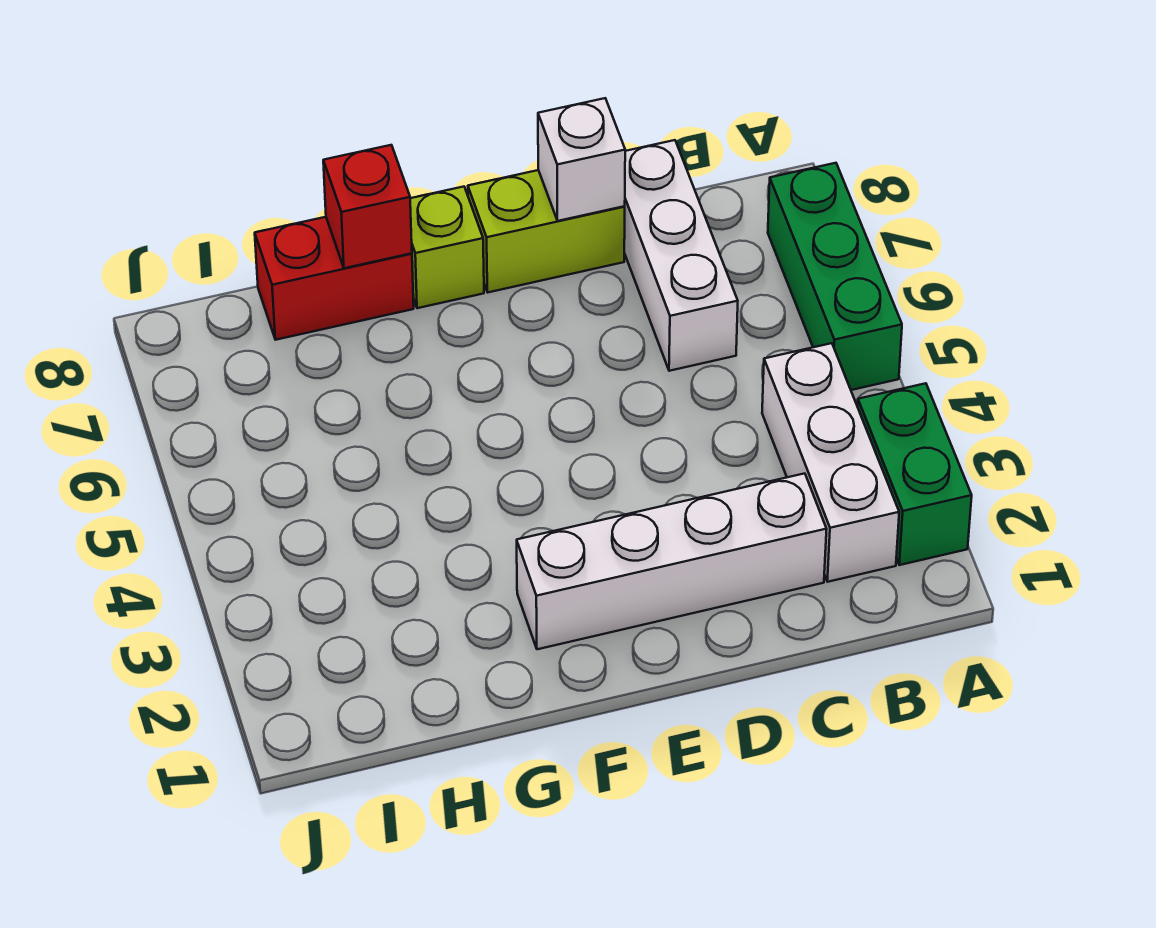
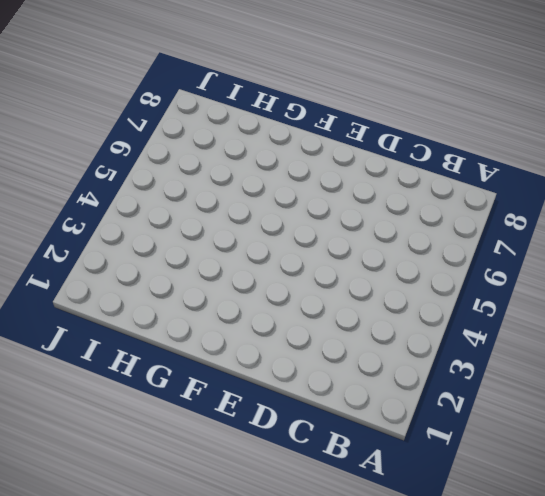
none -> green brick A2:A3 level 1
none -> green brick A5:A7 level 1

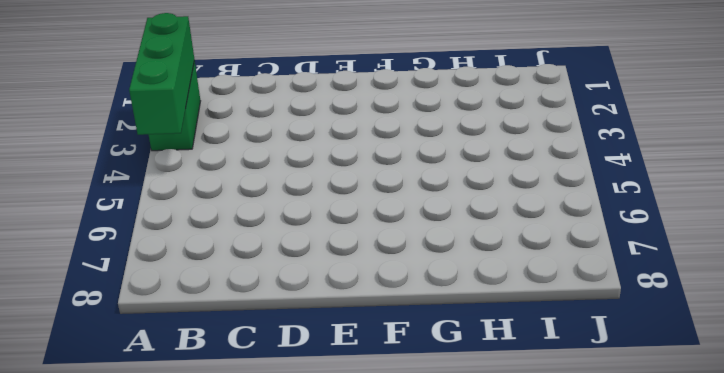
green brick A2:A4 level 2 -> green brick A5:A7 level 1
none -> white brick B2:B4 level 1
none -> white brick C2:F2 level 1

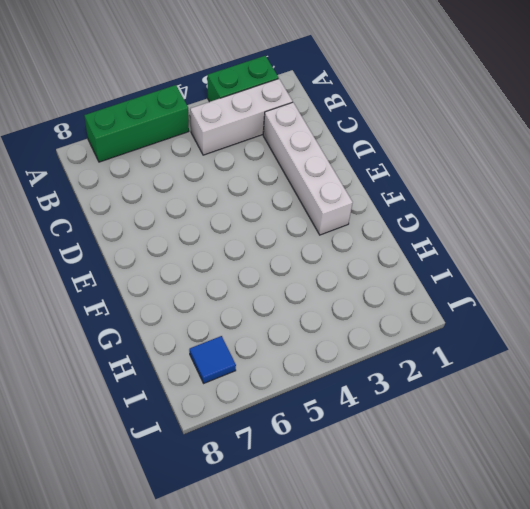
blue tile I7 level 1 -> none
none -> white brick C6:C8 level 1
none -> lime brick D8:E8 level 1

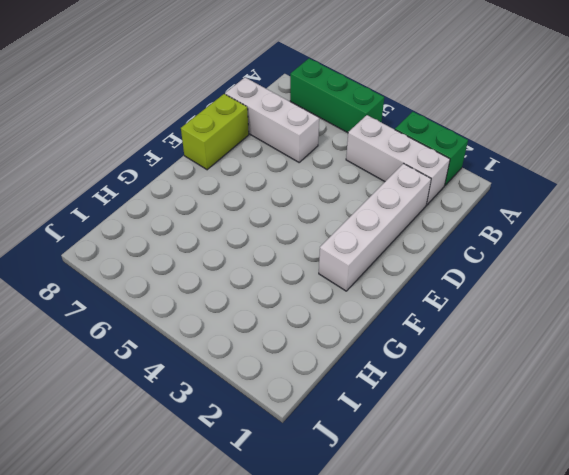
none -> lime brick F8 level 1
none -> red brick G8:H8 level 1

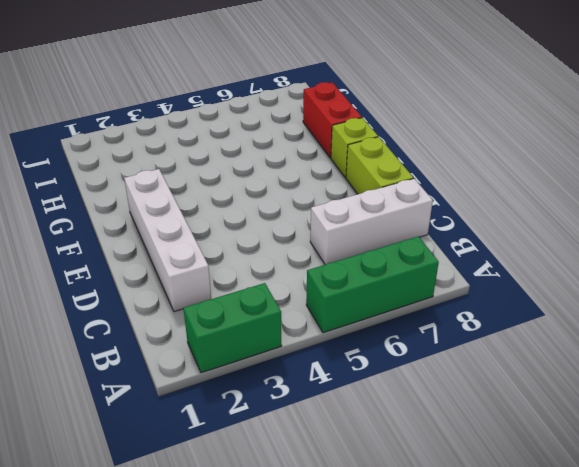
none -> white brick B2:B4 level 1
none -> white brick D8 level 2

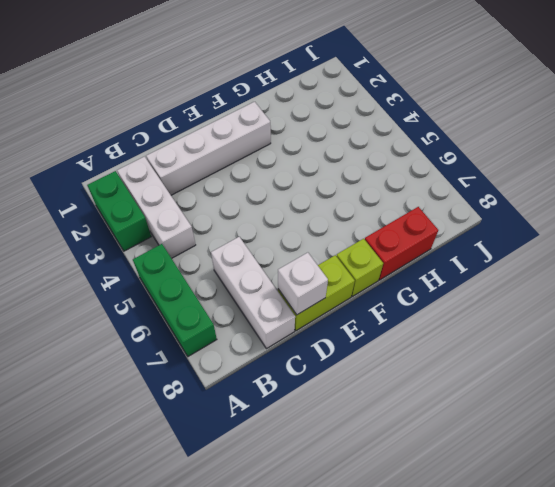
none -> red brick G8 level 2

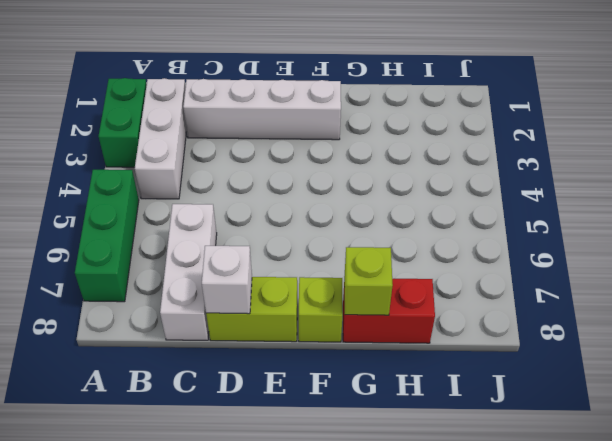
lime brick G8 level 2 -> red brick G8 level 2

